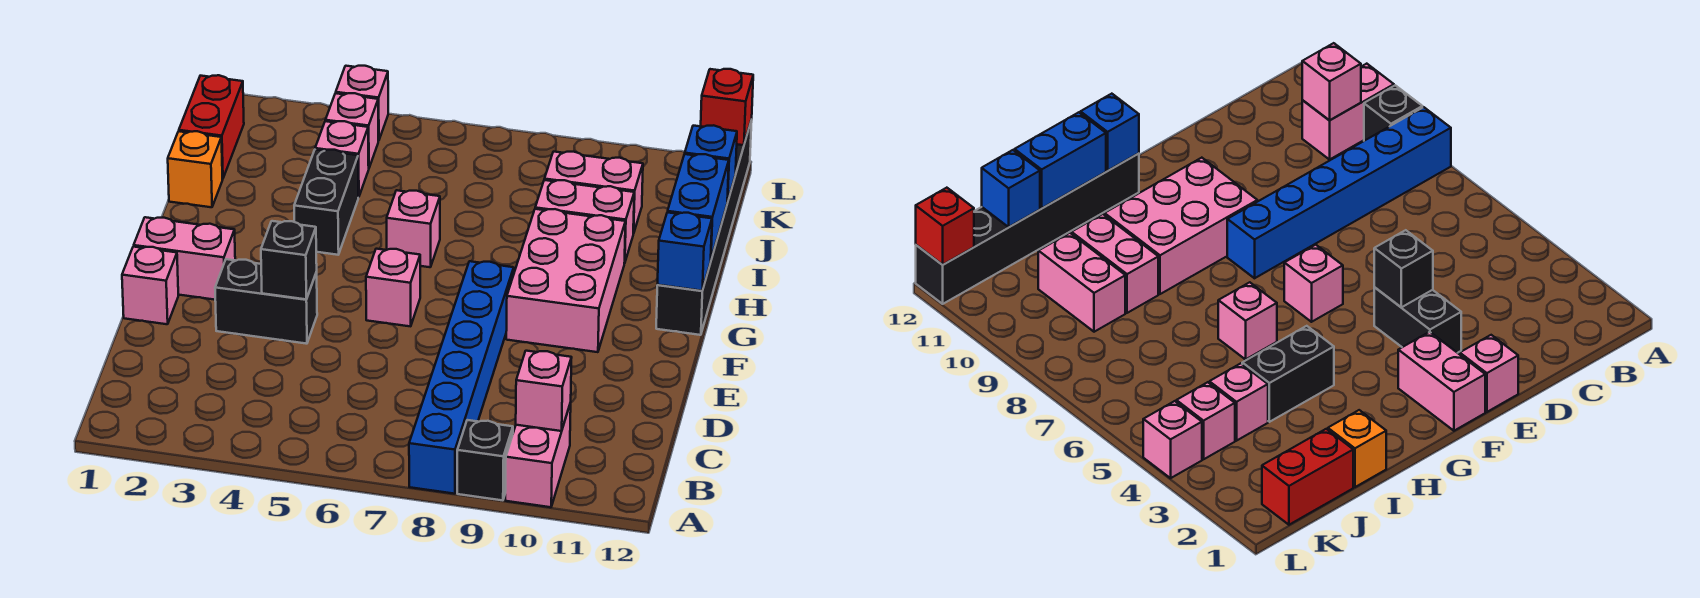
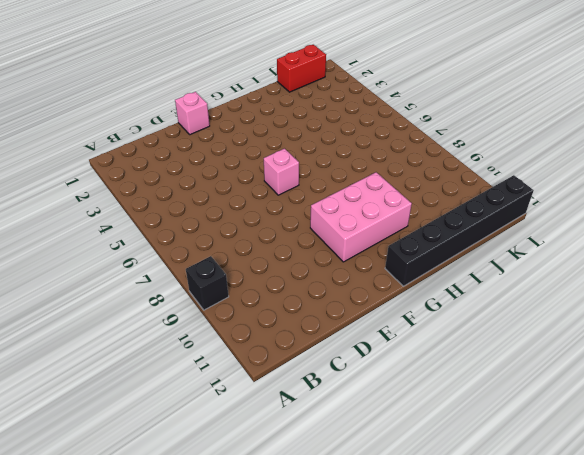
none -> blue brick A8:F8 level 1
none -> pink brick A10:B10 level 1
none -> black brick E3:E4 level 1

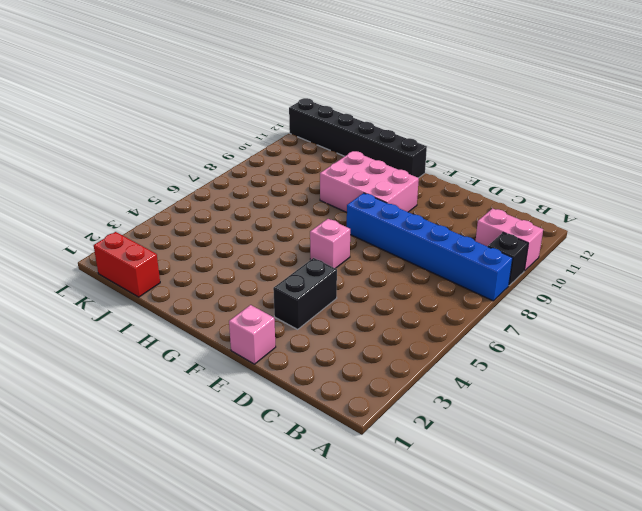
none -> pink brick F1:F2 level 1
none -> black brick H4:I4 level 1
none -> pink brick H6 level 1

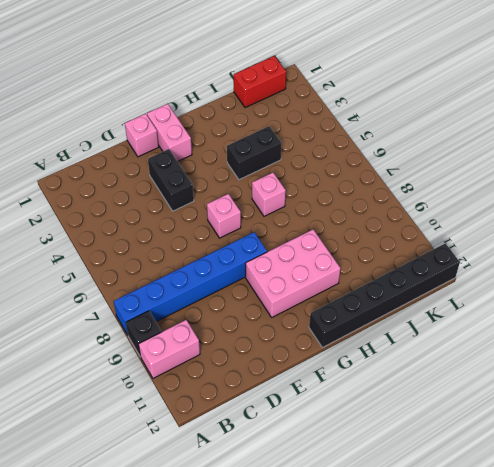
none -> orange brick I1 level 1
none -> pink brick I9:I10 level 1
none -> pink brick J4 level 1

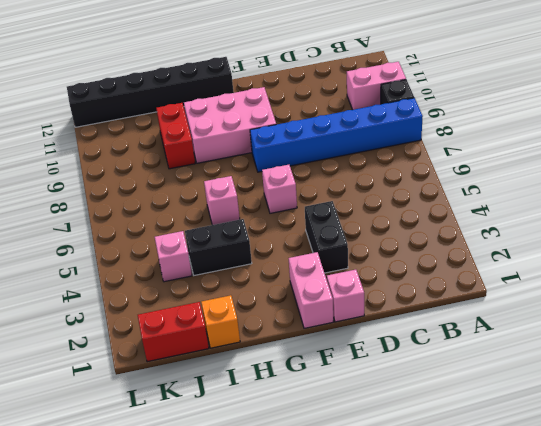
red brick I9:I10 level 1 -> pink brick I9:I10 level 1
none -> pink brick J9:J10 level 1
none -> pink brick K4 level 1
none -> pink brick L4 level 1

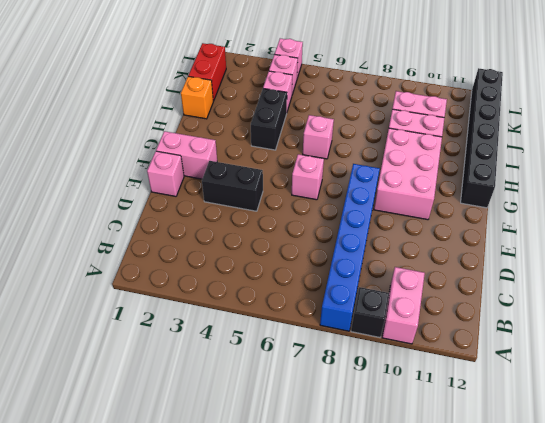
none -> pink brick B10 level 2
none -> black brick E4 level 2
none -> blue brick G12 level 2

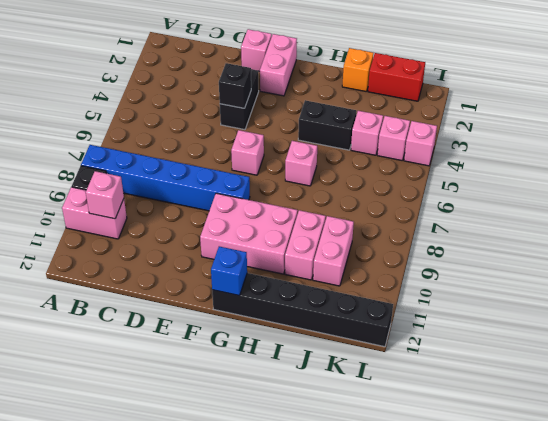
none -> blue brick H12:I12 level 2
none -> blue brick J12 level 2
none -> red brick L12 level 2

